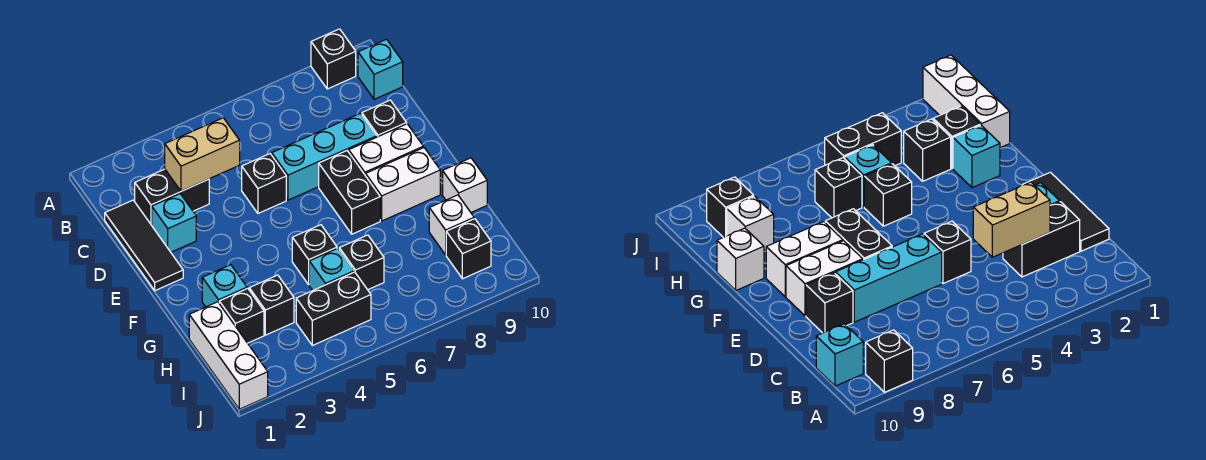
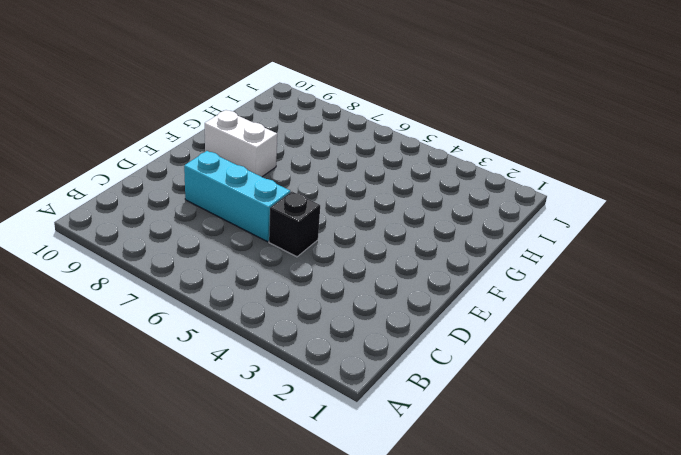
none -> black brick A9 level 1
none -> cyan brick B10 level 1
none -> black tile C1:E1 level 1

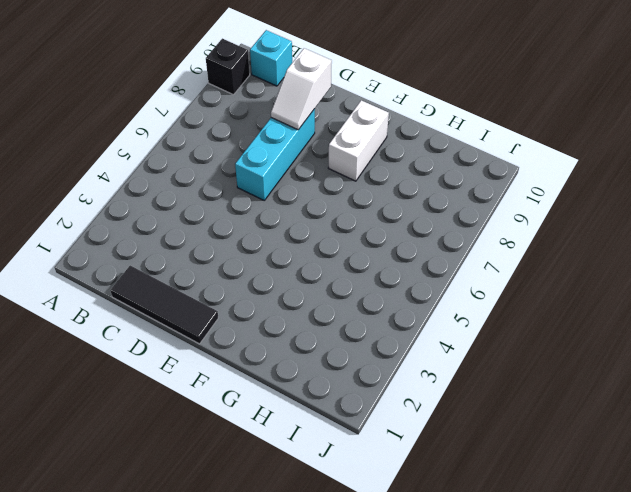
white slope D8:D9 level 2 top 9 -> none
none -> black brick C2:C3 level 1
none -> cyan brick D2 level 1
none -> black brick D5 level 1

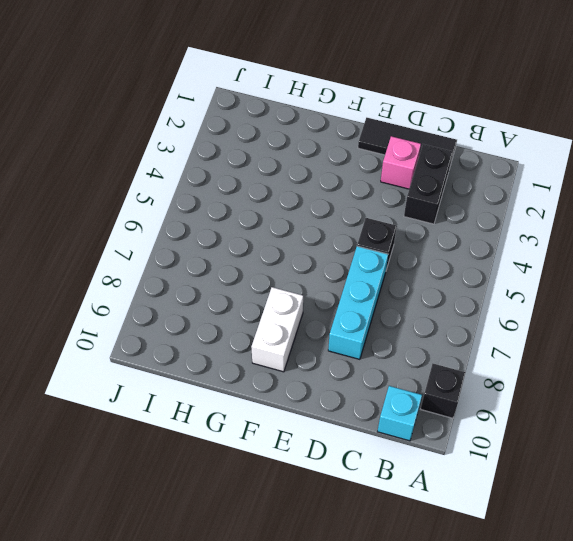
pink brick D2 level 1 -> cyan brick D2 level 1
none -> black brick D9 level 1
none -> black brick E7:F7 level 1
none -> white brick E8:E9 level 1

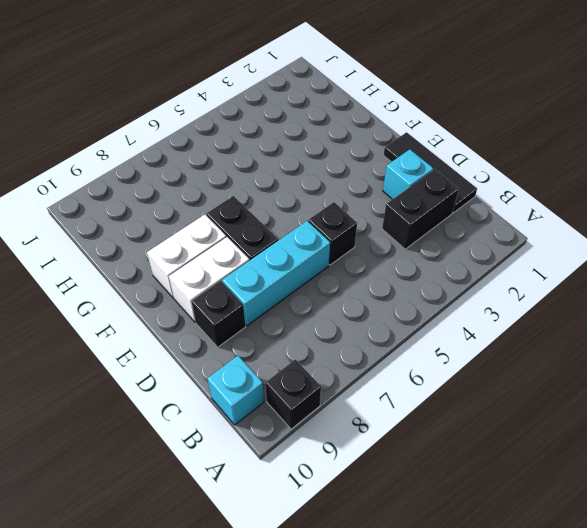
none -> cyan brick G2 level 1
none -> black brick G5 level 1
none -> white brick G10 level 1

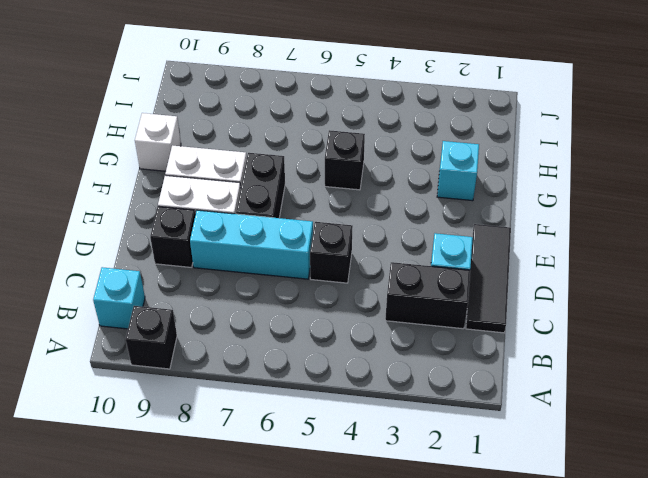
none -> white brick H1:J1 level 1
none -> black brick H2 level 1
none -> black brick H3 level 1

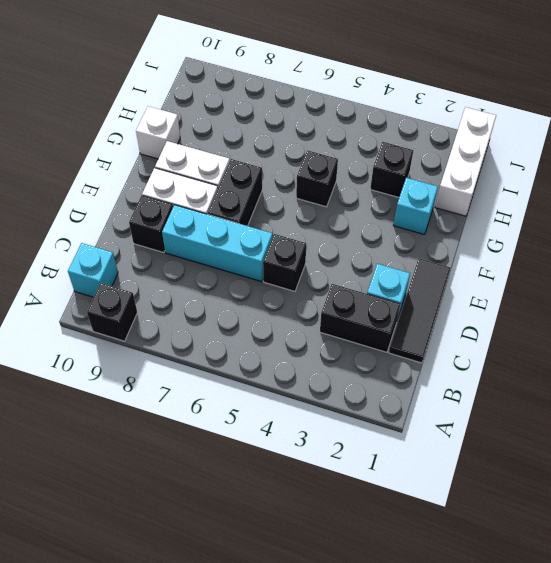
none -> black brick H2 level 1
none -> cyan brick H5 level 1
none -> black brick H6 level 1

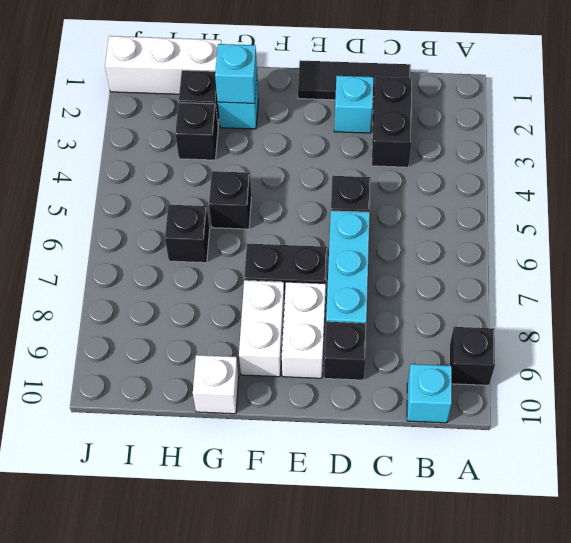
cyan brick G2 level 2 -> cyan brick H5 level 1
none -> white brick H9 level 1
none -> black brick I4:I5 level 1
none -> black brick I9 level 1

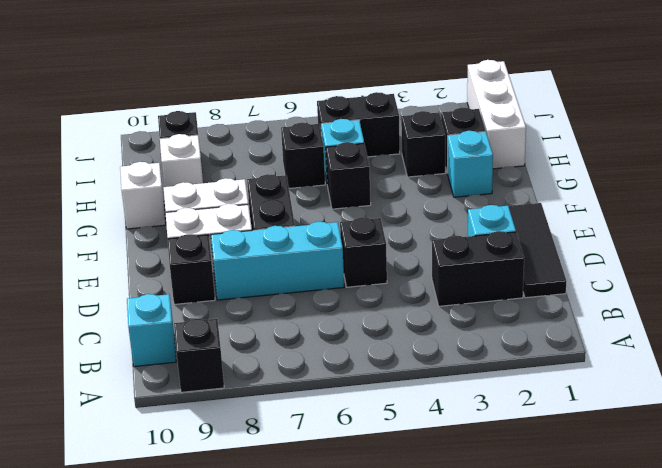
none -> tan brick C3:C4 level 2

